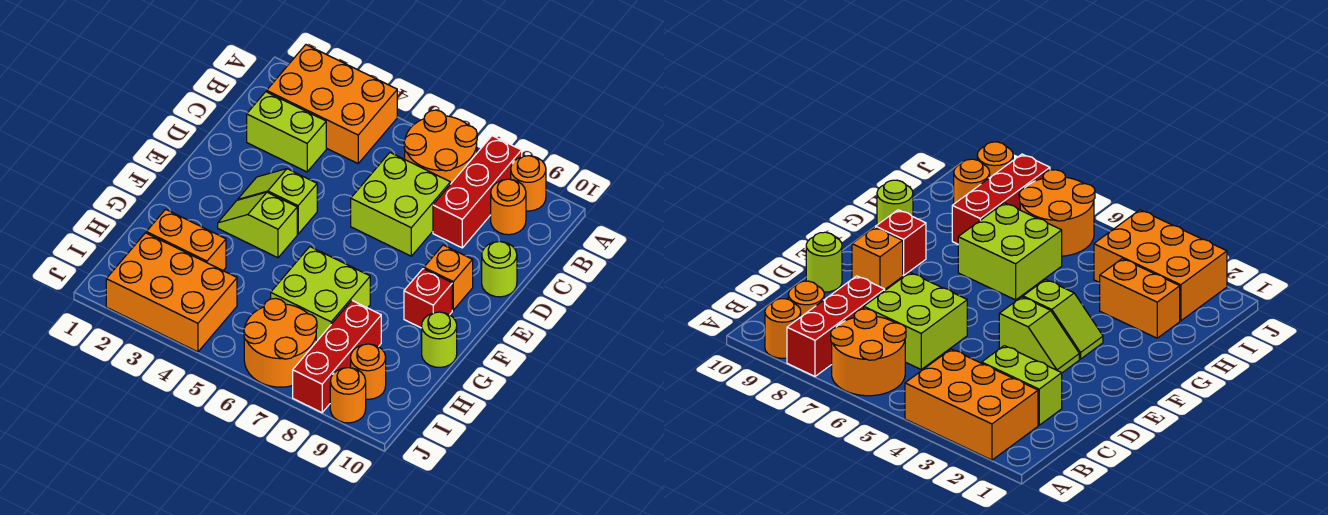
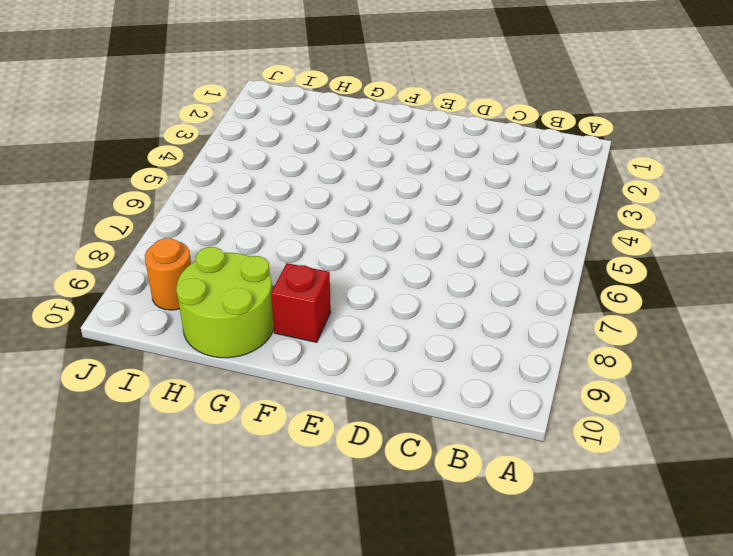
lime round brick G9:H10 level 1 -> lime round brick G10 level 1
none -> orange brick A2:B4 level 1
none -> orange round brick A6:B7 level 1
none -> red brick A8:C8 level 1

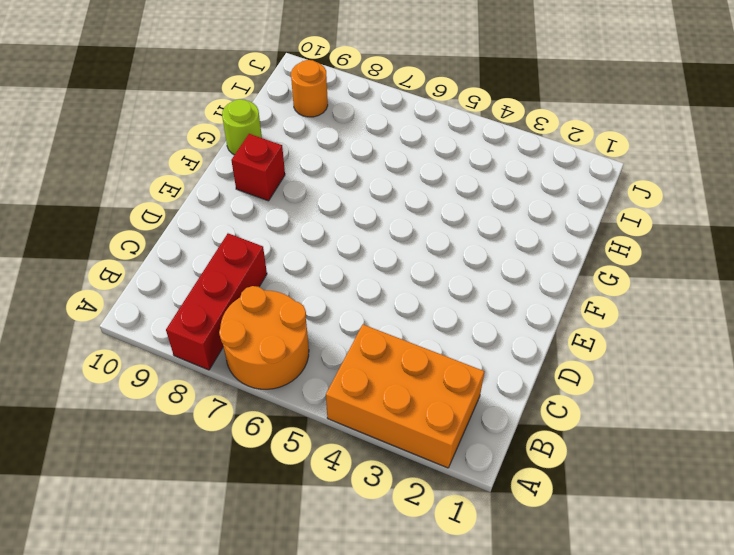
none -> orange round brick A9 level 1
none -> orange round brick B9 level 1
none -> lime brick C2:C3 level 1

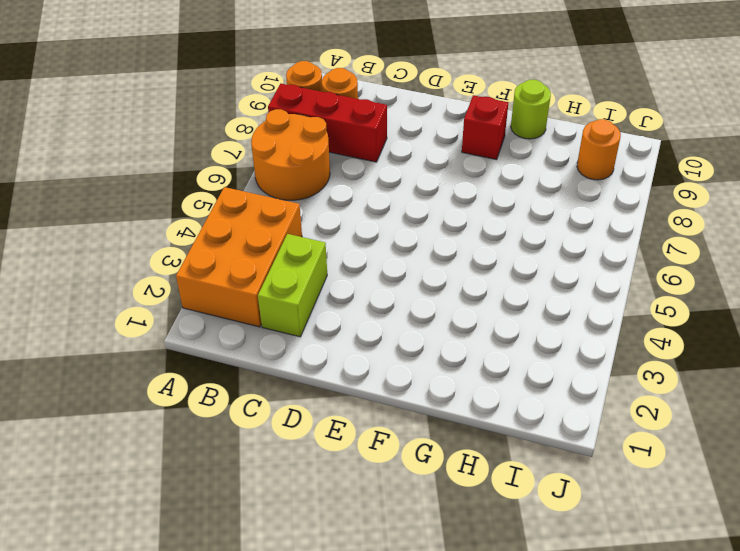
none -> lime brick C6:D7 level 1
none -> lime round brick D10 level 1
none -> lime slope E3:E4 level 1 top 4

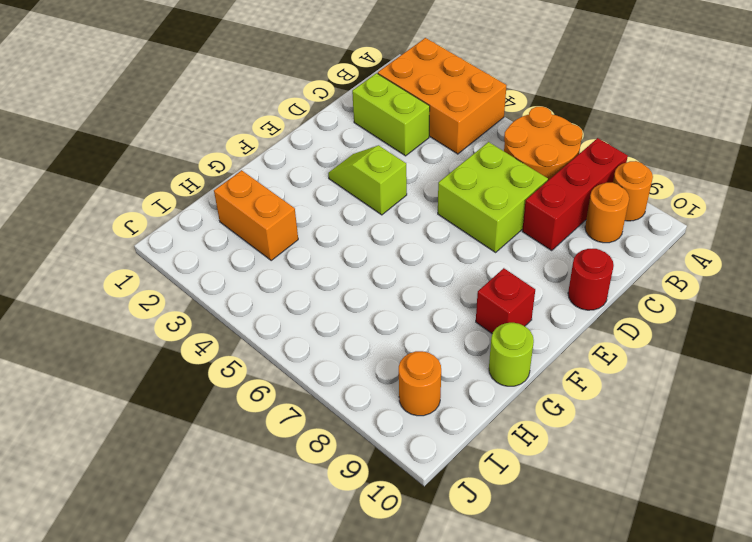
red round brick D10 level 1 -> lime round brick D10 level 1
none -> orange brick E9 level 1
none -> lime slope F3:F4 level 1 top 4
none -> lime brick G6:H7 level 1

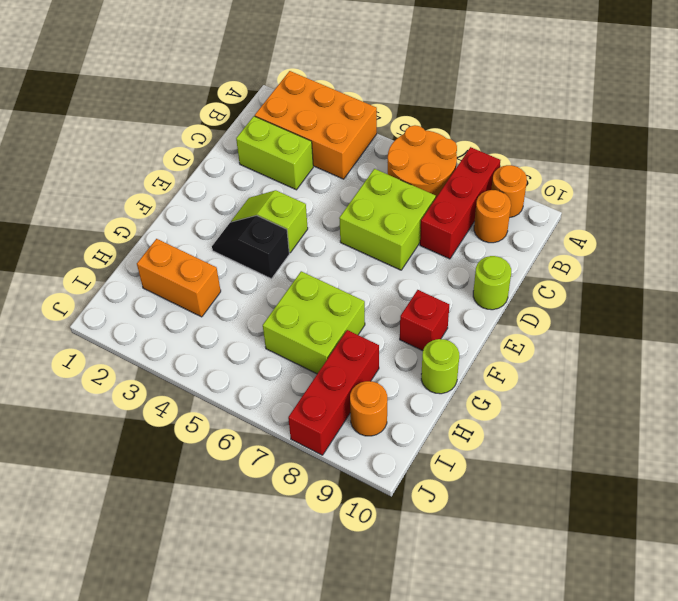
black slope F3:F4 level 1 top 4 -> lime slope F3:F4 level 1 top 4
none -> orange brick E9 level 1
none -> orange brick I2:J4 level 1
none -> orange round brick I6:J7 level 1

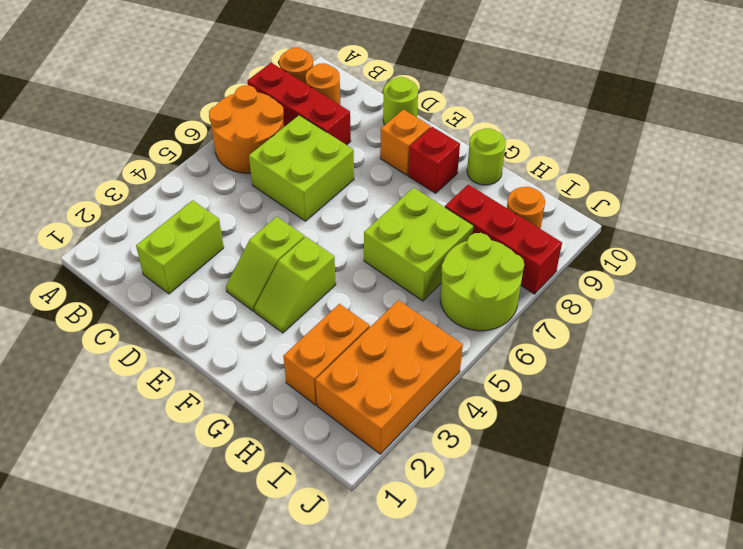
lime round brick I6:J7 level 1 -> orange round brick I6:J7 level 1
none -> orange brick A2:B4 level 1
none -> orange round brick J9 level 1

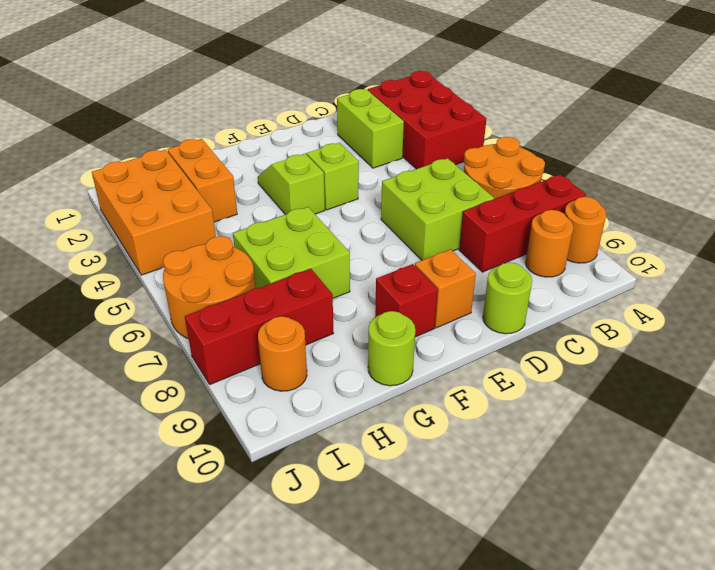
red brick A2:B4 level 1 -> orange brick A2:B4 level 1
none -> orange round brick J9 level 1

